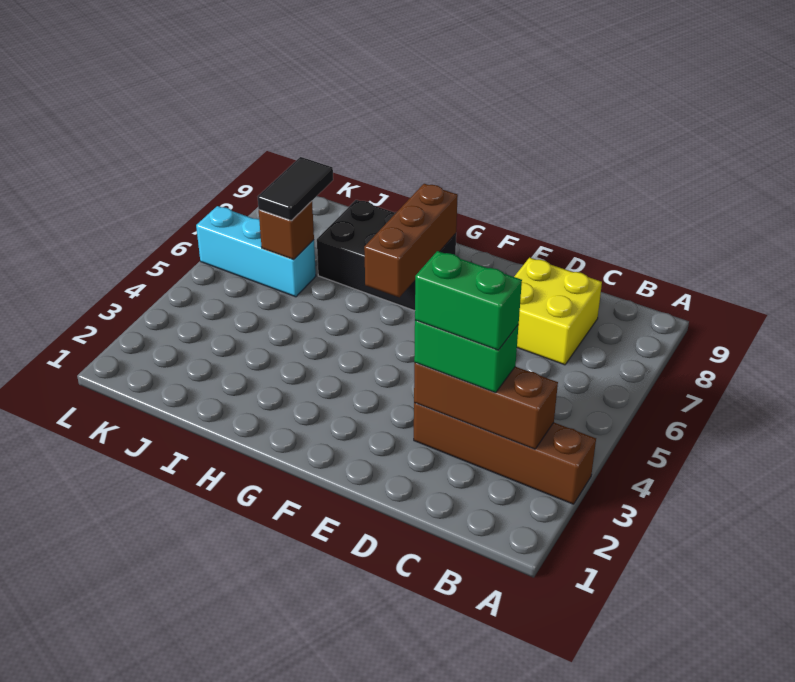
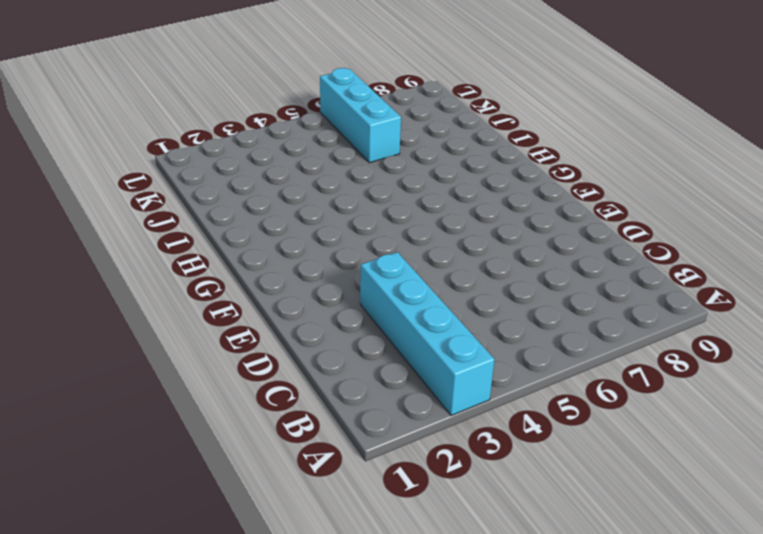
cyan brick A3:D3 level 1 -> brown brick A3:D3 level 1
none -> yellow brick C7:D8 level 1
none -> black brick G7:I8 level 1

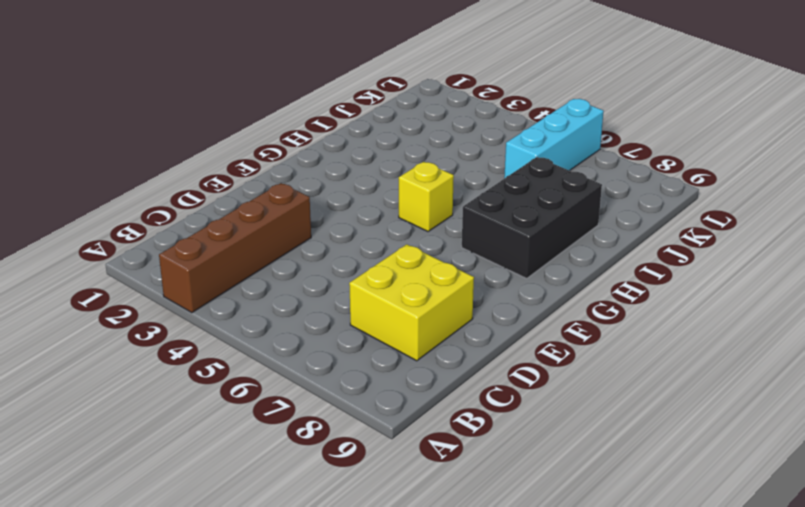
yellow brick G5 level 1 -> none
none -> brown brick B3:D3 level 2
none -> brown brick G6:G8 level 2

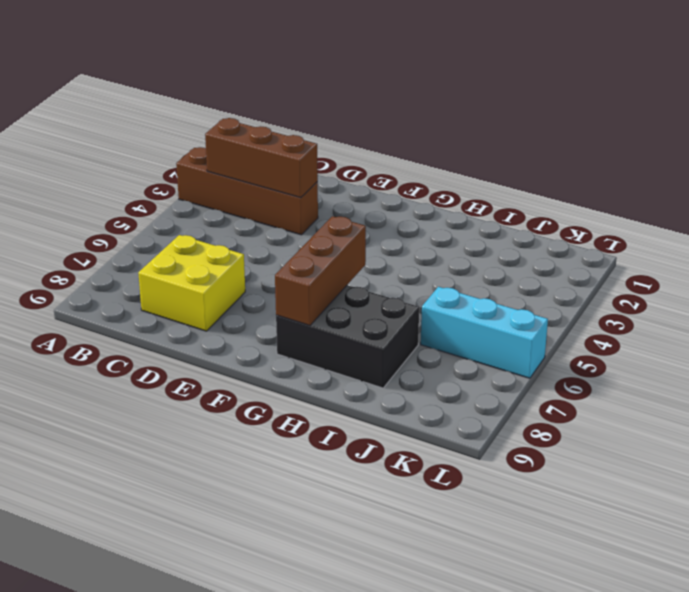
none -> brown brick J6 level 2
none -> green brick C3:D3 level 3

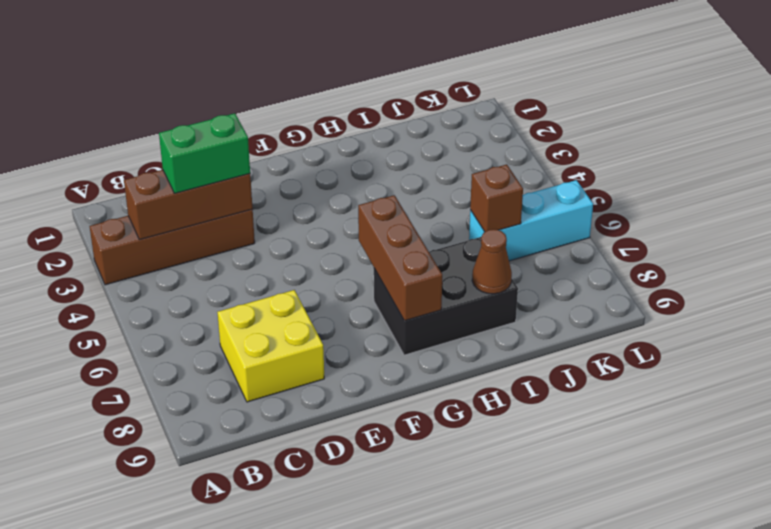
brown cone I8 level 2 -> none
none -> black tile J6:J7 level 3
none -> green brick C3:D3 level 4

